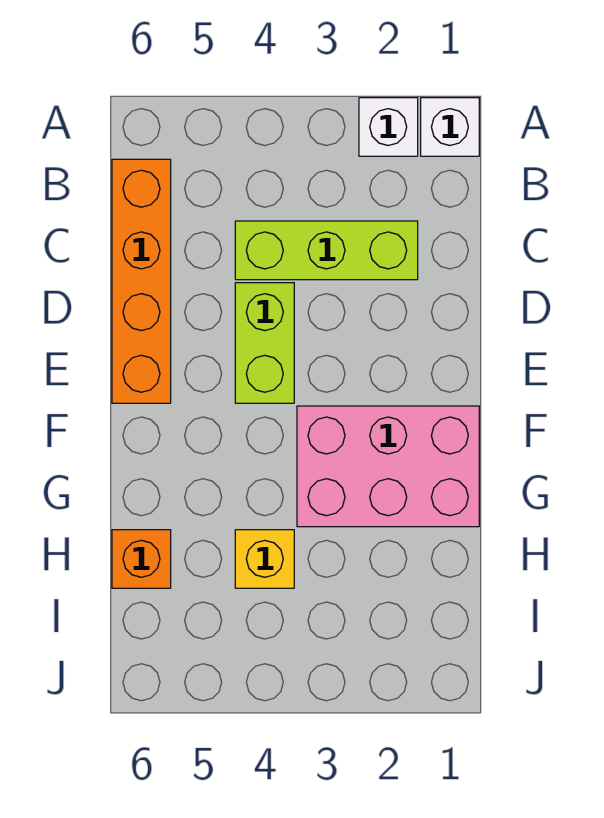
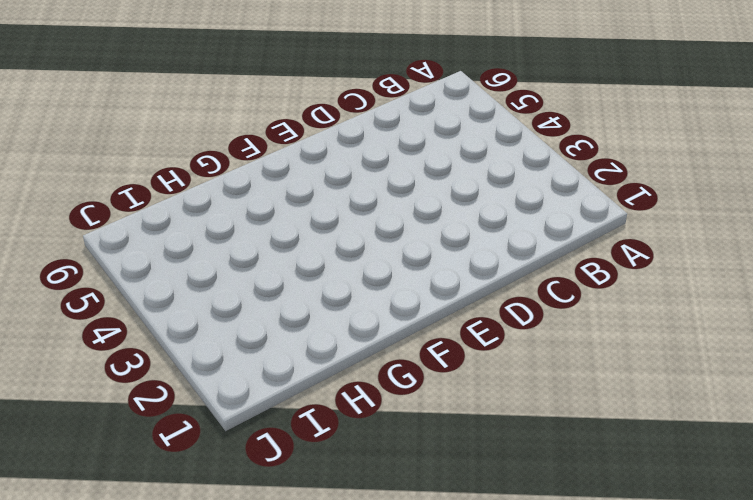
none -> white brick A1 level 1
none -> white brick A2 level 1

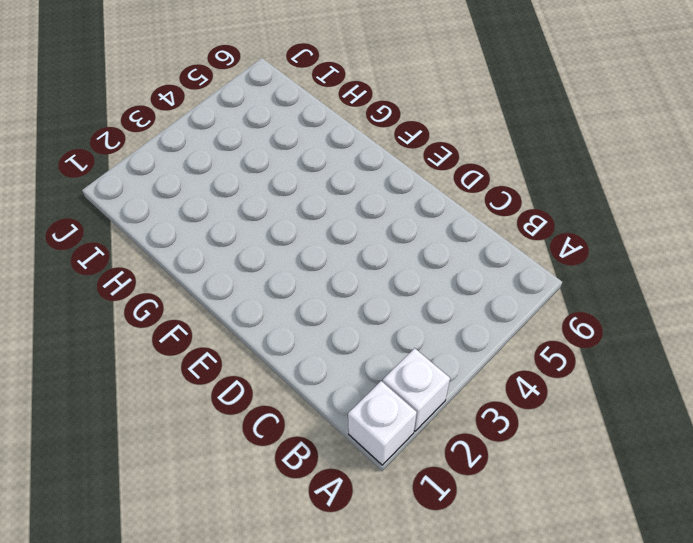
none -> orange brick B6:E6 level 1
none -> lime brick C2:C4 level 1

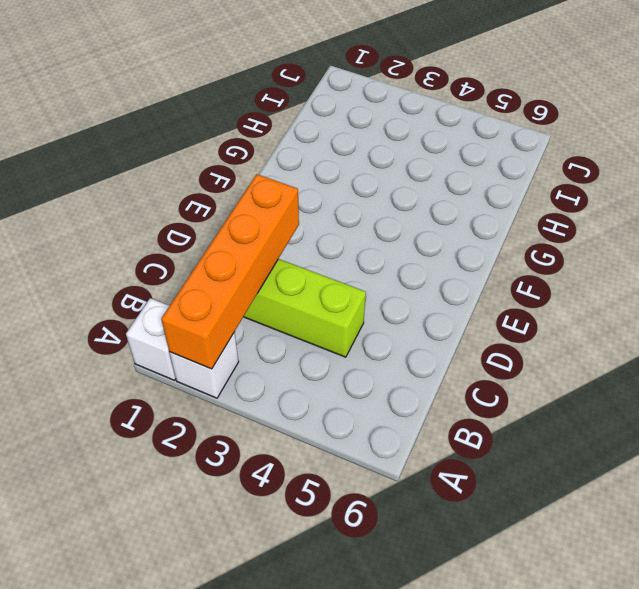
orange brick A2:D2 level 2 -> orange brick B6:E6 level 1
none -> lime brick D4:E4 level 1
none -> pink brick F1:G3 level 1

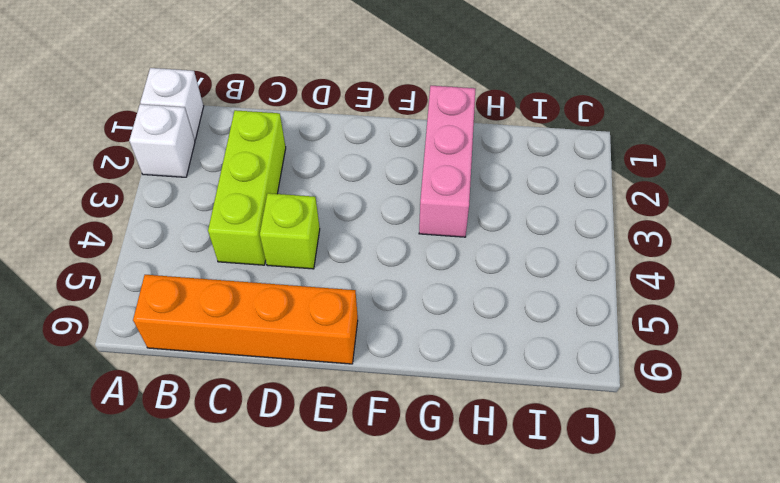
lime brick D4 level 1 -> lime brick D4:E4 level 1
pink brick G1:G3 level 1 -> pink brick F1:G3 level 1
none -> yellow brick H4 level 1
none -> orange brick H6 level 1

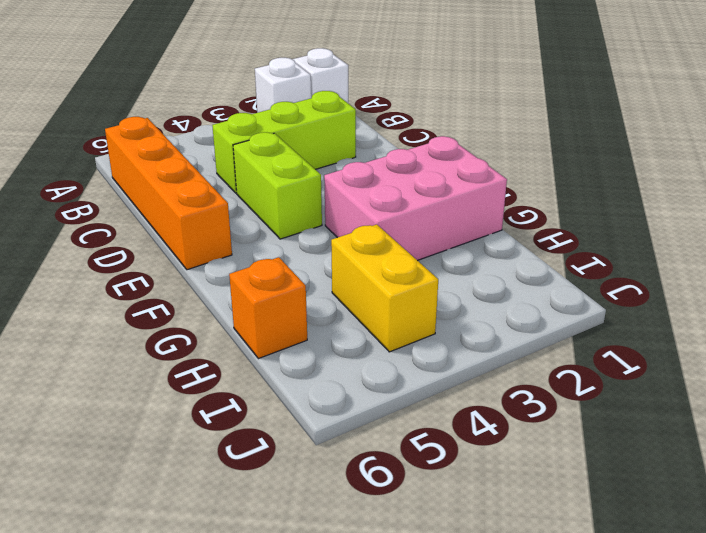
yellow brick H4:I4 level 1 -> yellow brick H4 level 1

